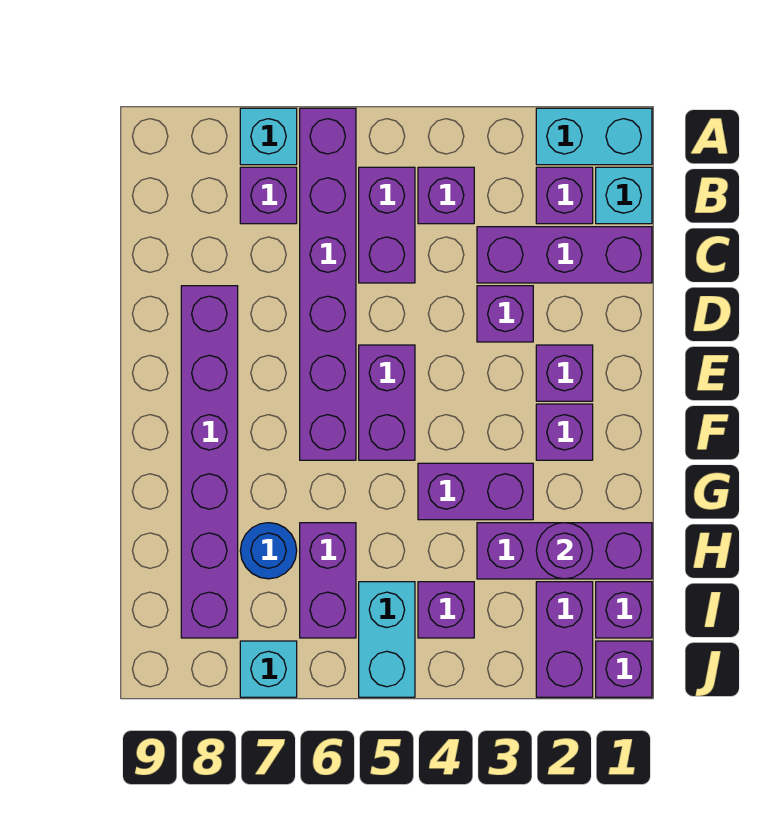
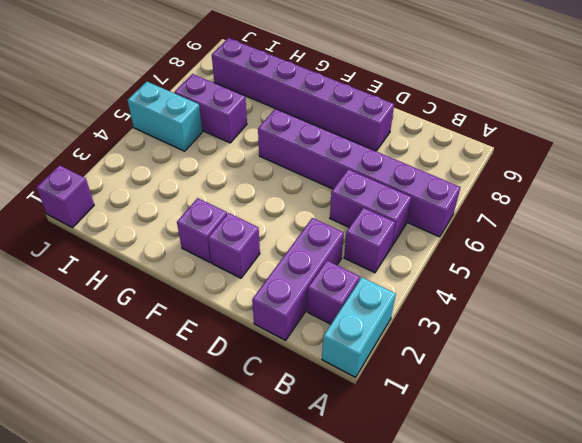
none -> cyan brick A7 level 1
none -> cyan brick B1 level 1
none -> purple brick B7 level 1

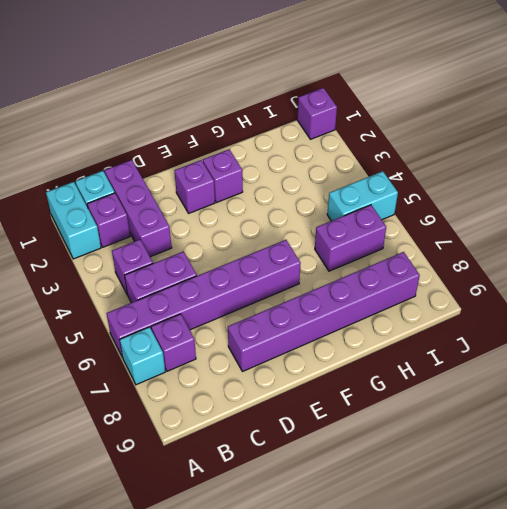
none -> purple brick D3 level 1
none -> purple brick E5:F5 level 1
none -> purple brick G3:G4 level 1

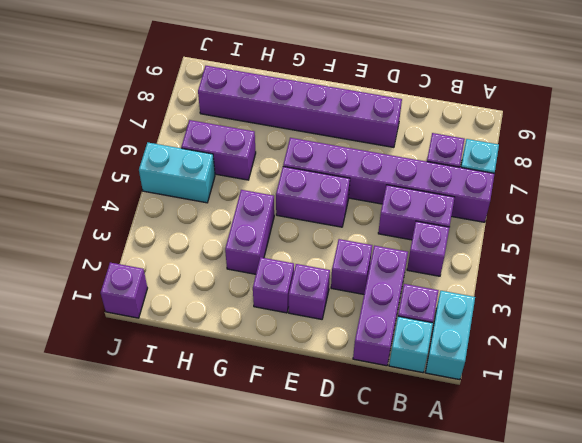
none -> purple brick H1:H3 level 1
none -> blue round brick H7 level 1
none -> purple brick I1 level 1

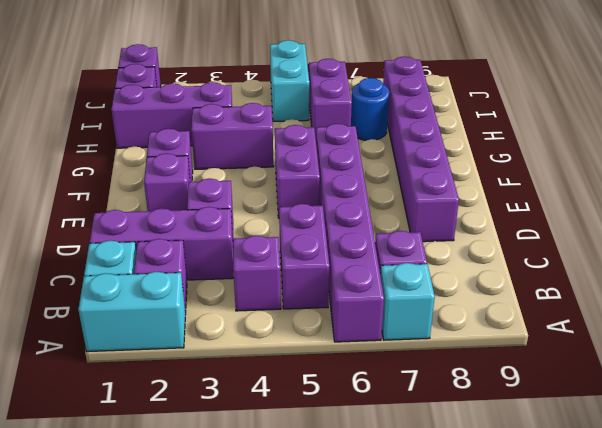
none -> purple brick I2:J2 level 1
none -> purple brick I4 level 1
none -> cyan brick J7 level 1

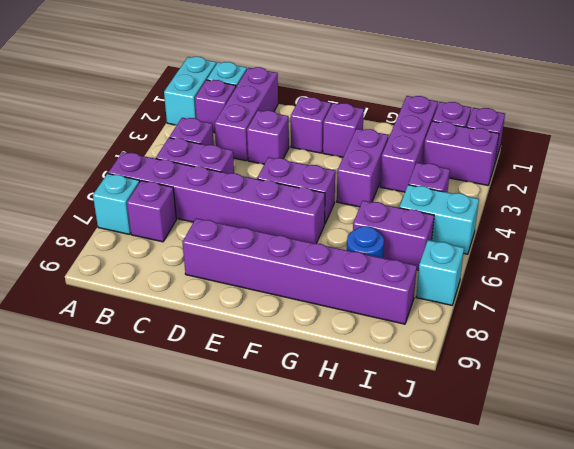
none -> purple round brick H2 level 2

